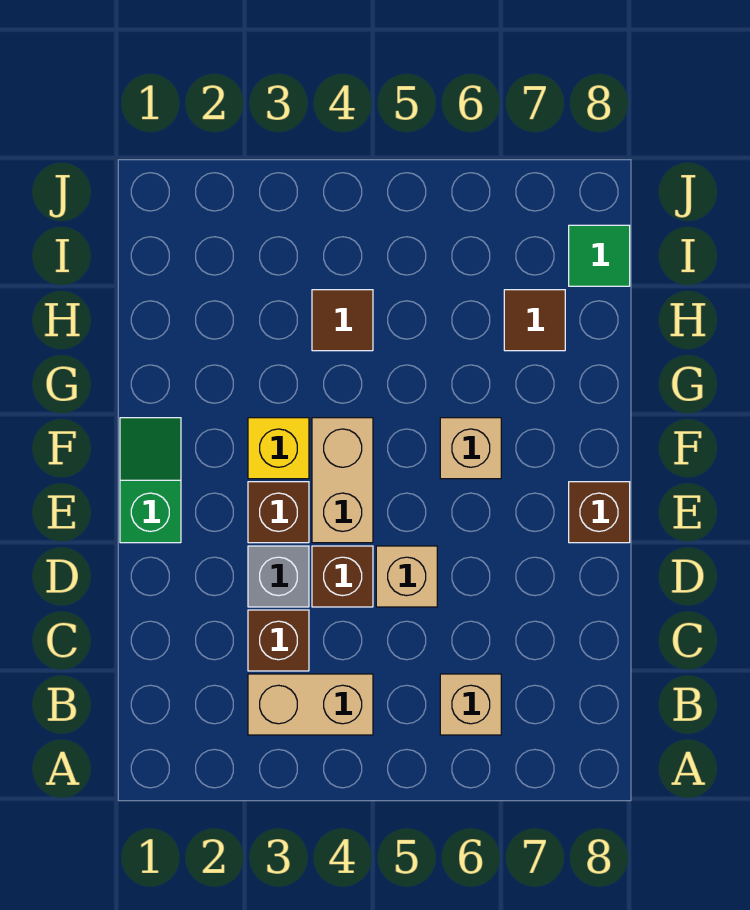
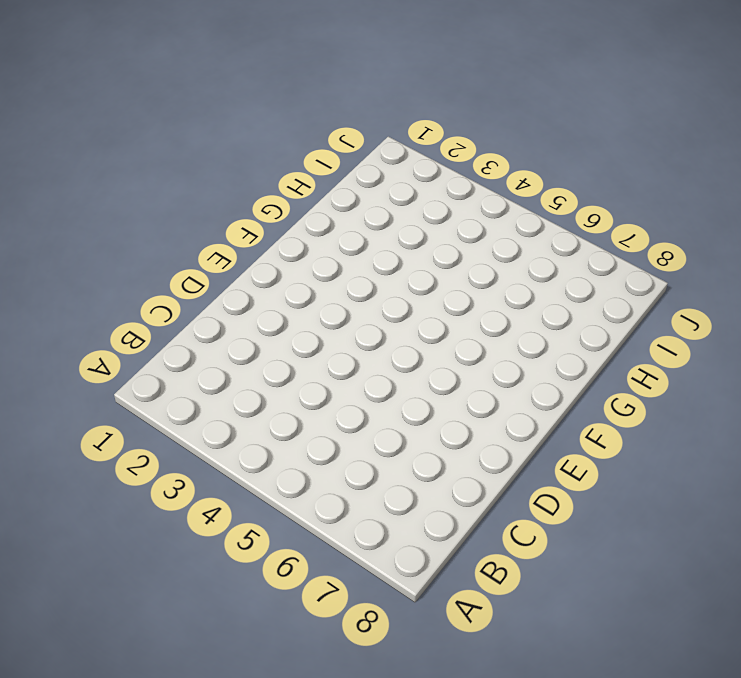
none -> tan brick B3:B4 level 1
none -> tan brick B6 level 1
none -> brown brick C3 level 1

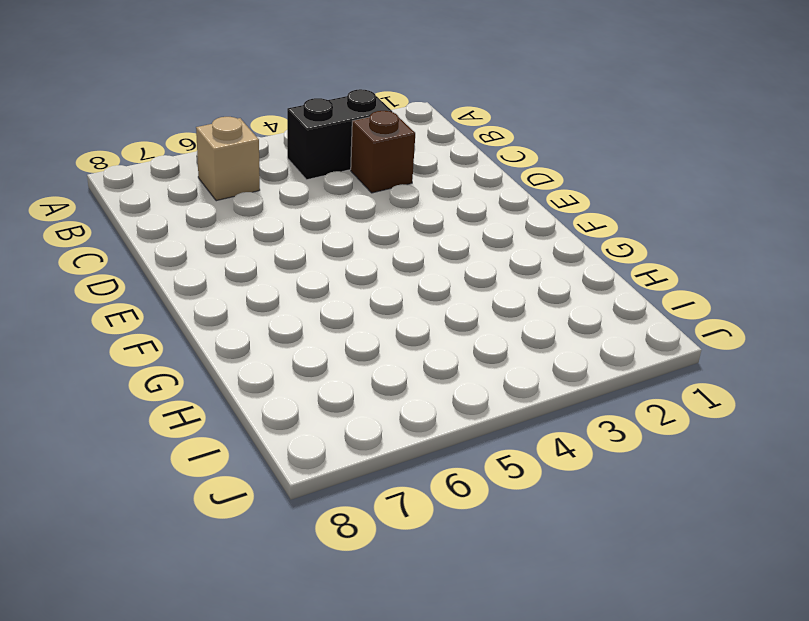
black brick B3:B4 level 1 -> tan brick B3:B4 level 1
none -> grey brick D3 level 1
none -> brown brick D4 level 1
none -> tan brick D5 level 1

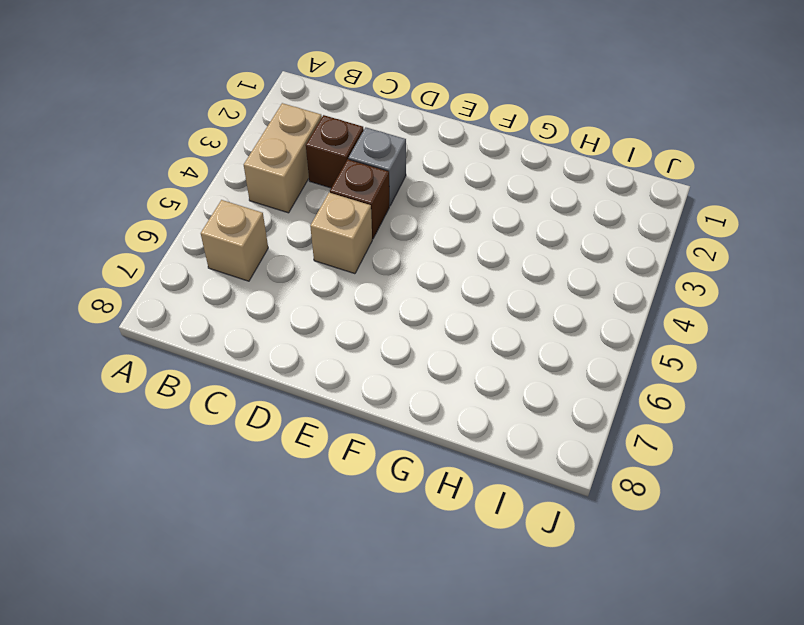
none -> green slope E1:F1 level 1 top E
none -> brown brick E3 level 1
none -> tan brick E4:F4 level 1

